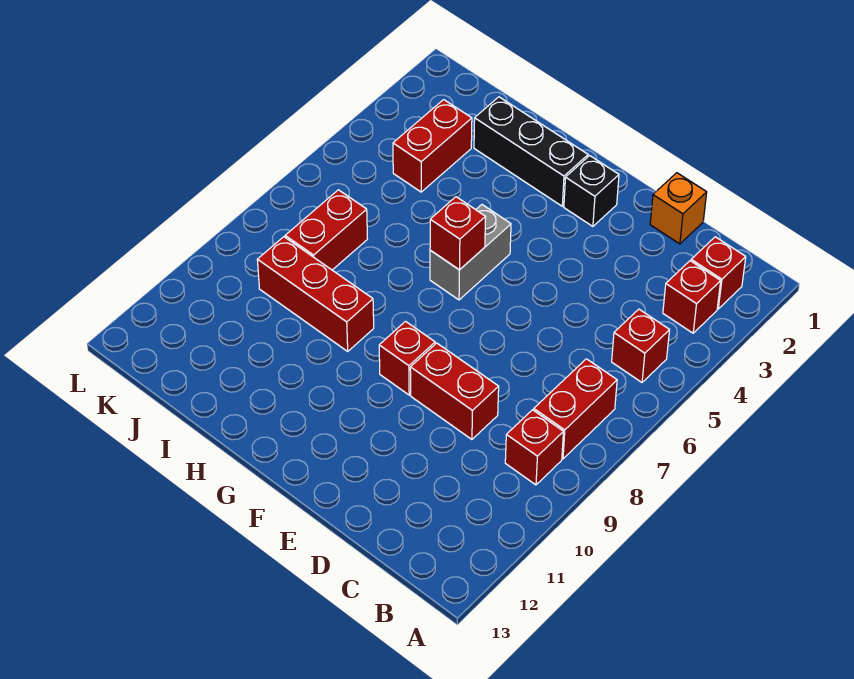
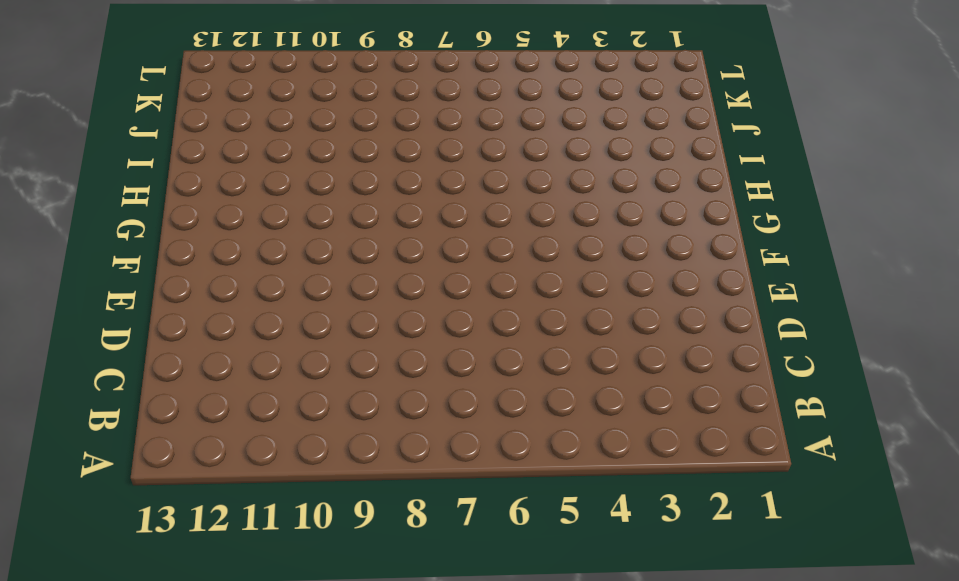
none -> red brick B2 level 1
none -> red brick B3 level 1
none -> red brick B5 level 1

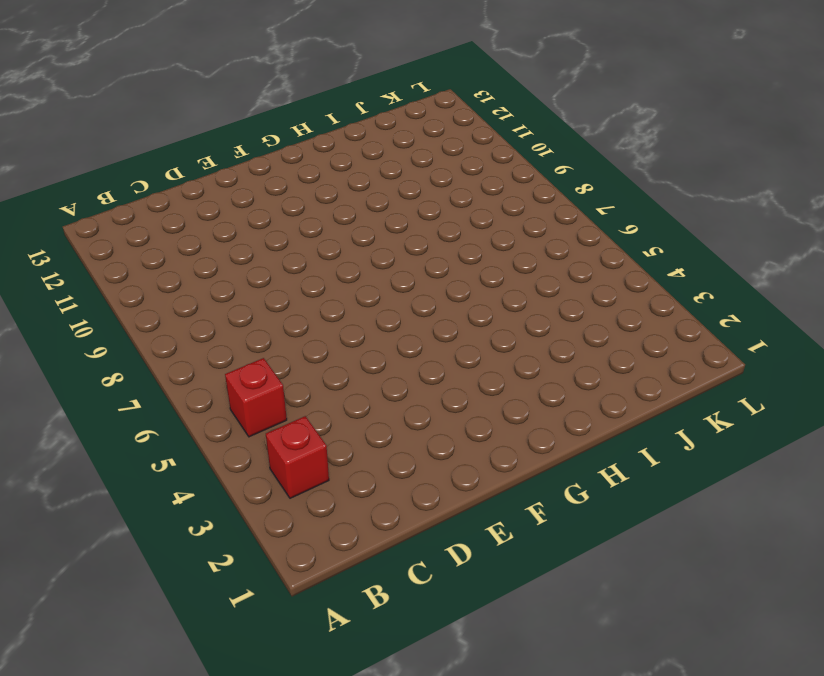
none -> red brick B2 level 1
none -> red brick B7:B8 level 1
none -> red brick B9 level 1

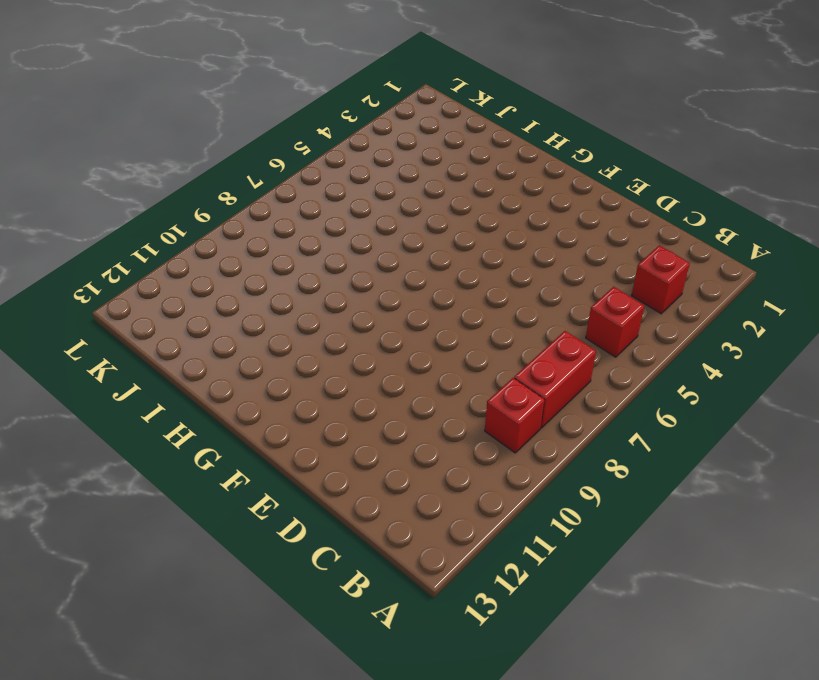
none -> red brick B2 level 1
none -> orange brick D1 level 1
none -> red brick D9:E9 level 1

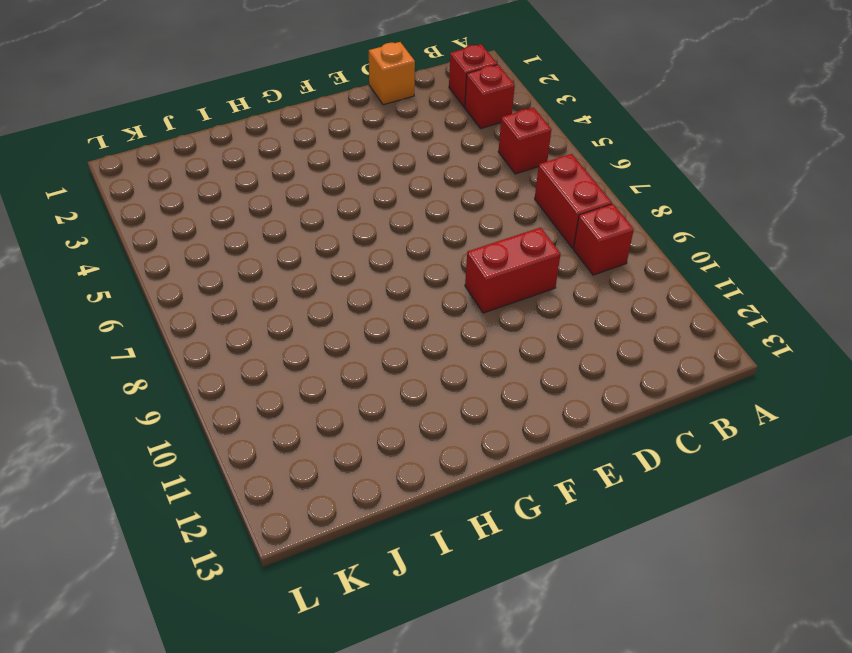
none -> black brick F2 level 1
none -> red brick F9 level 1
none -> black brick G2:I2 level 1

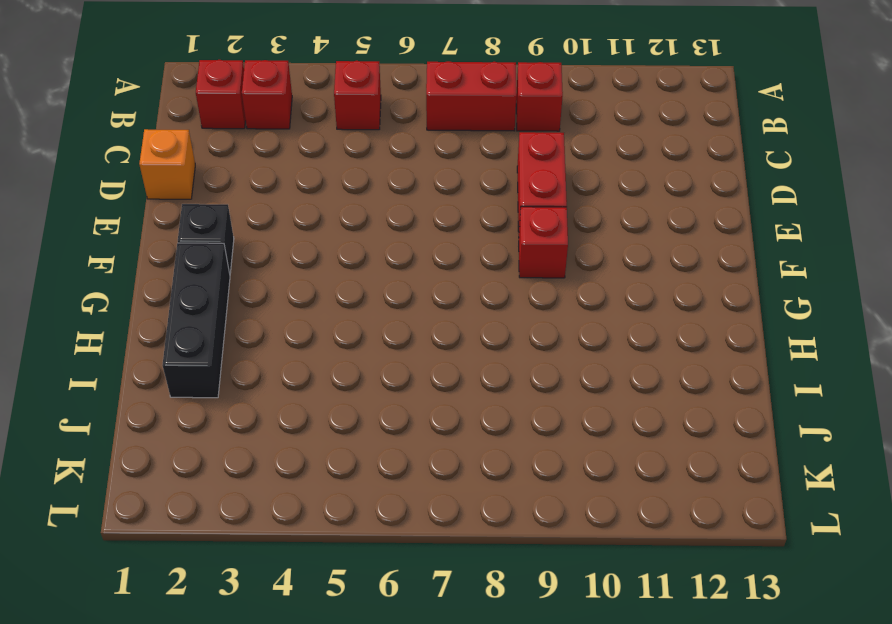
none -> grey brick G5:G6 level 1
none -> red brick H9:J9 level 1
none -> red brick J3:J4 level 1

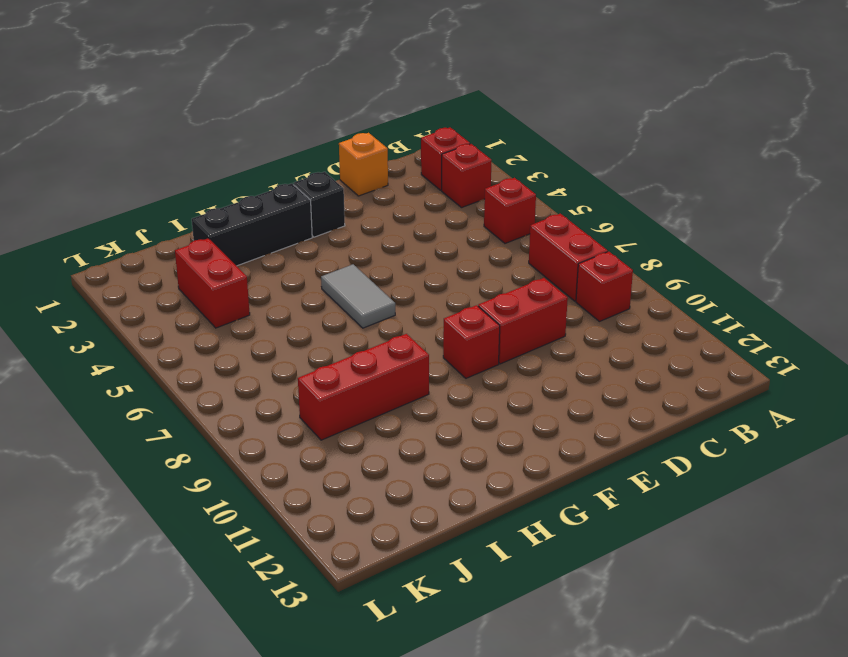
grey tile G5:G6 level 1 -> grey brick G5:G6 level 1
none -> red brick J7:J8 level 1
none -> red brick G6 level 2

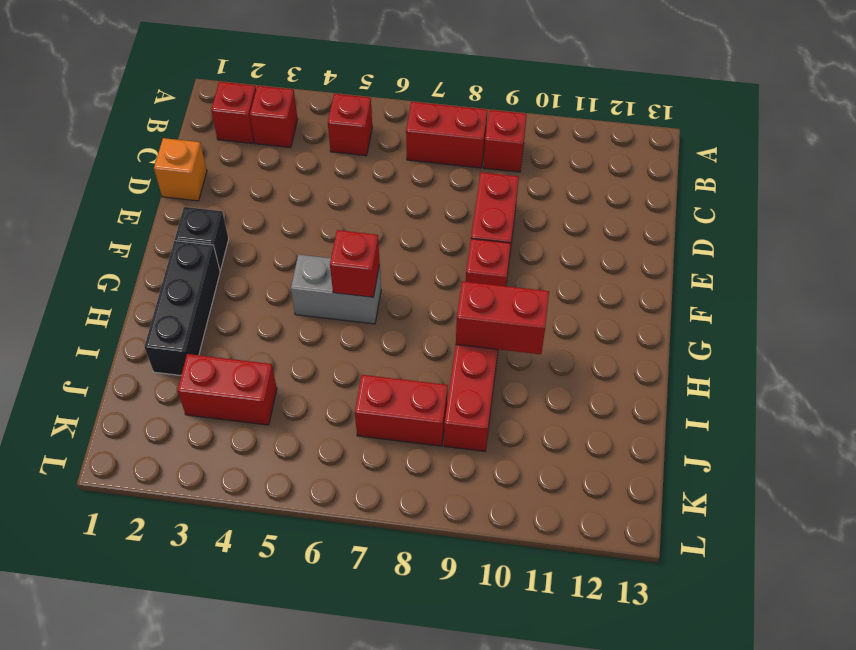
red brick H9:H10 level 2 -> none

